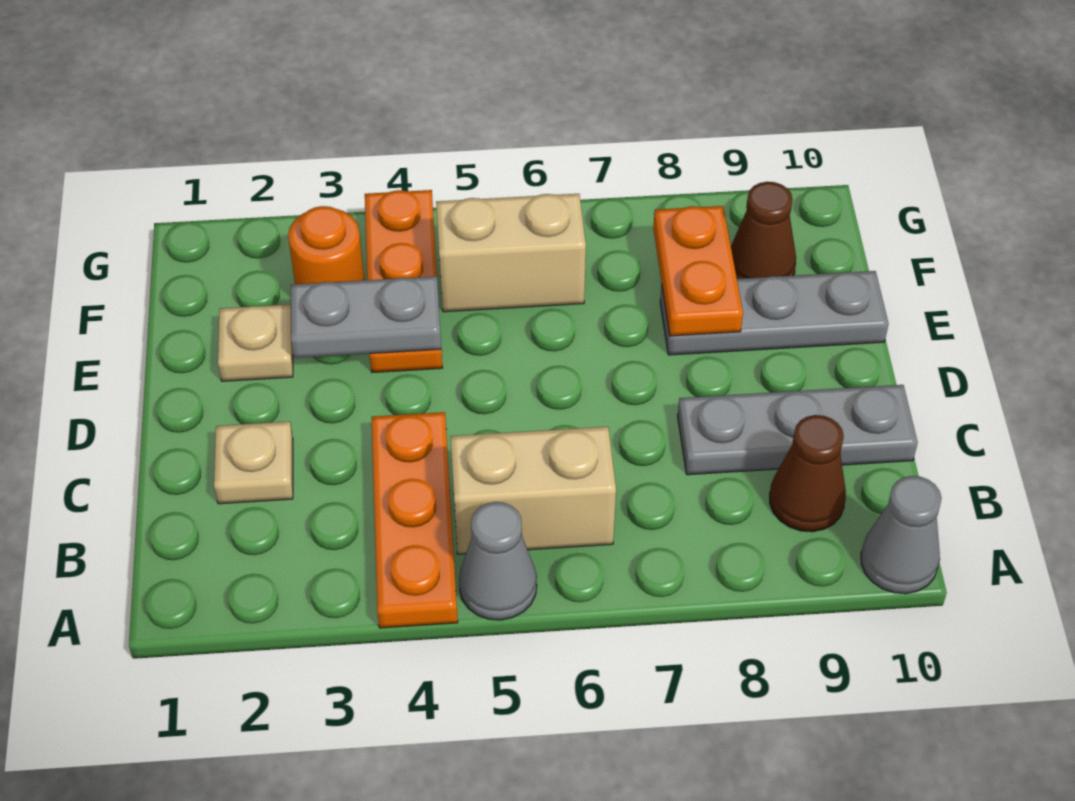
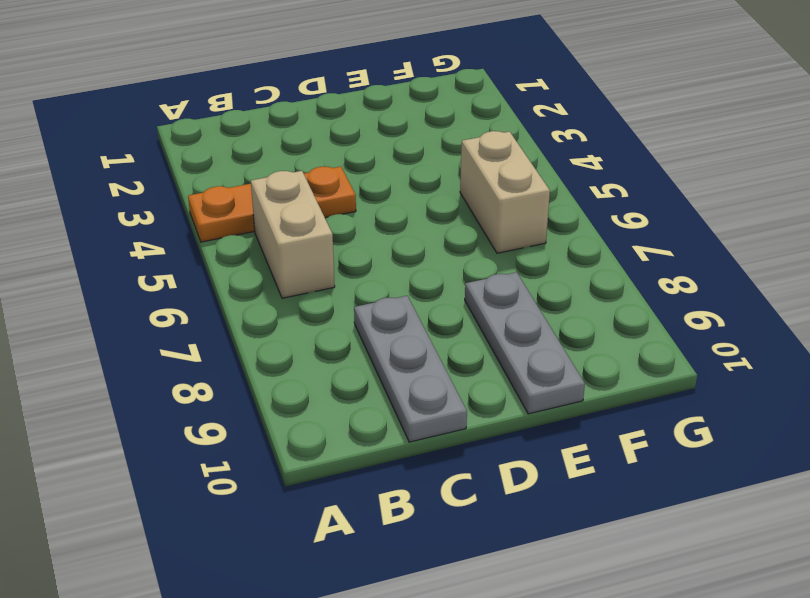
none -> grey cone A5 level 1
none -> grey cone A10 level 1
none -> brown cone B9 level 1

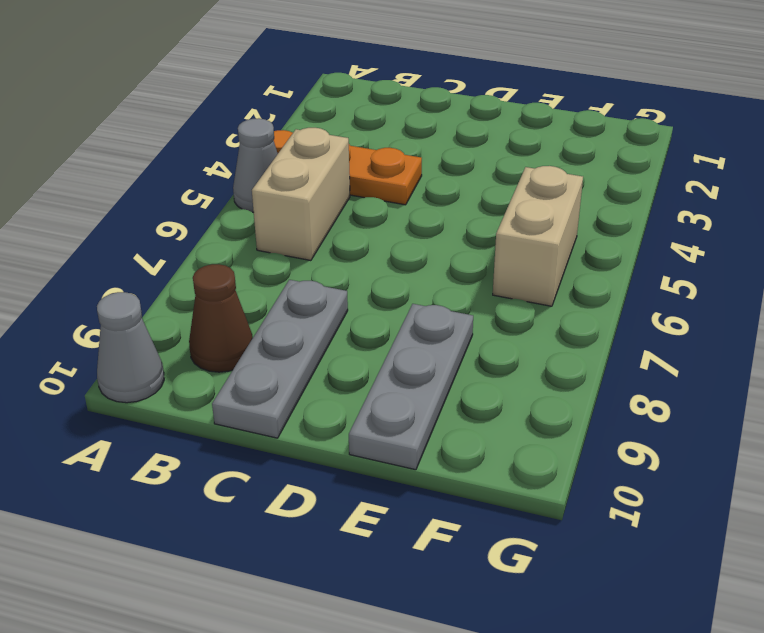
none -> tan plate C2 level 1
none -> tan plate E2 level 1
none -> orange plate E4:G4 level 1

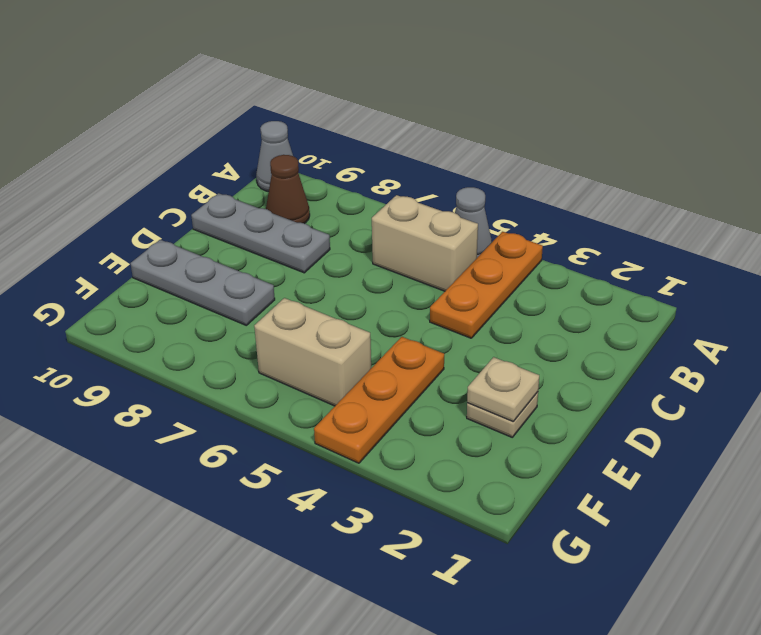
tan plate E2 level 2 -> tan plate C2 level 1
none -> orange round brick F3 level 1
none -> brown cone F9 level 1
none -> grey plate E3:E4 level 2

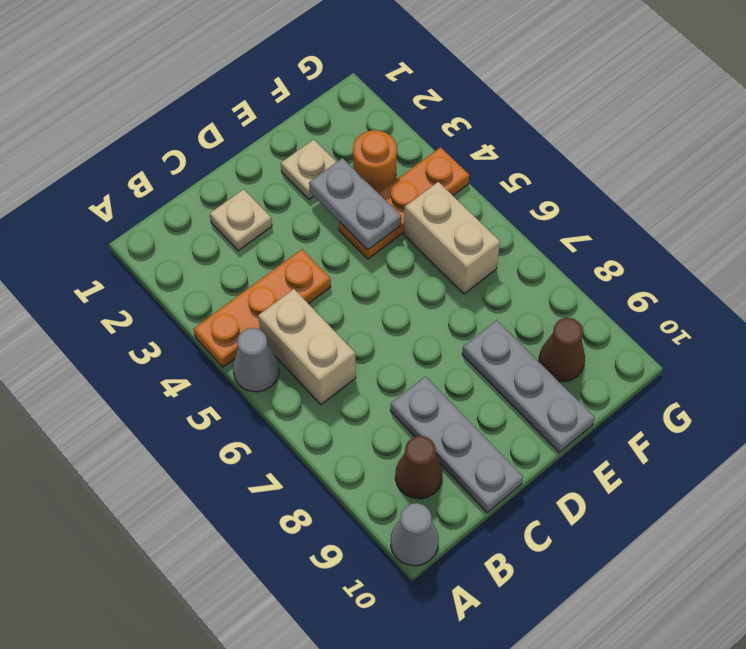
none -> orange plate E8:F8 level 2

